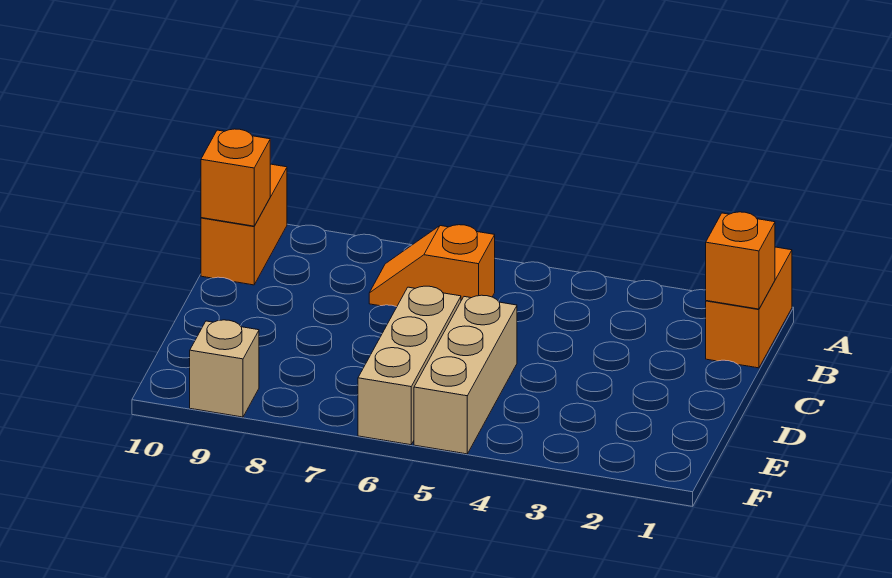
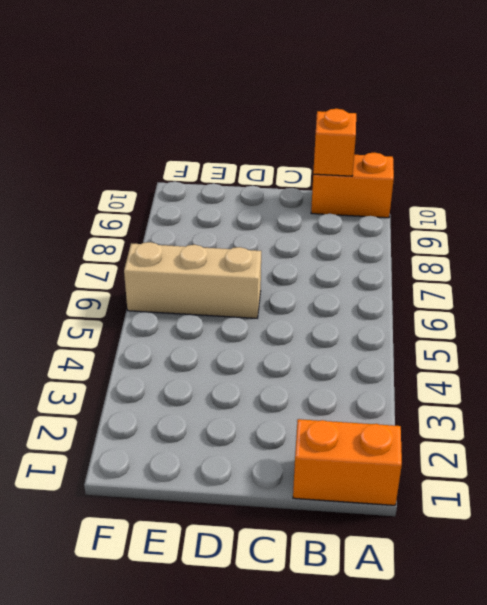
none -> orange slope B6:B7 level 1 top 6
none -> tan brick D5:F5 level 1

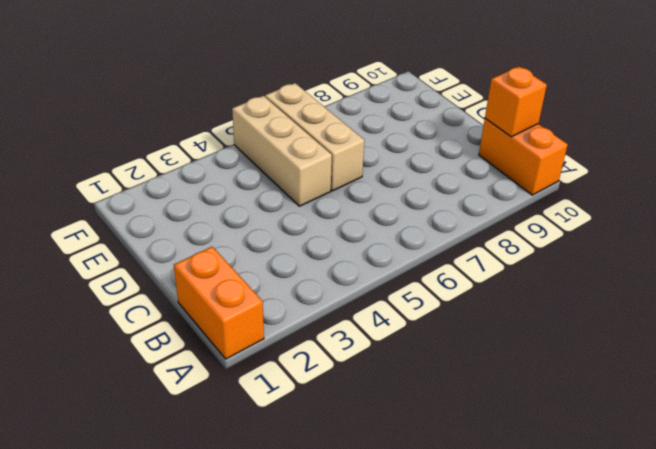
none -> orange slope B6:B7 level 1 top 6
none -> tan brick F9 level 1

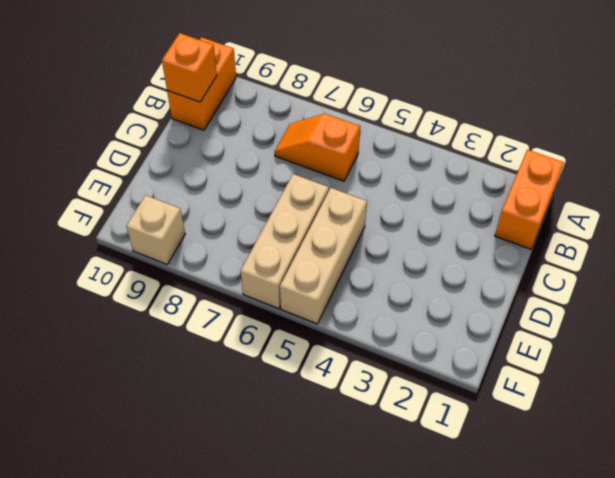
none -> orange brick B1 level 2

